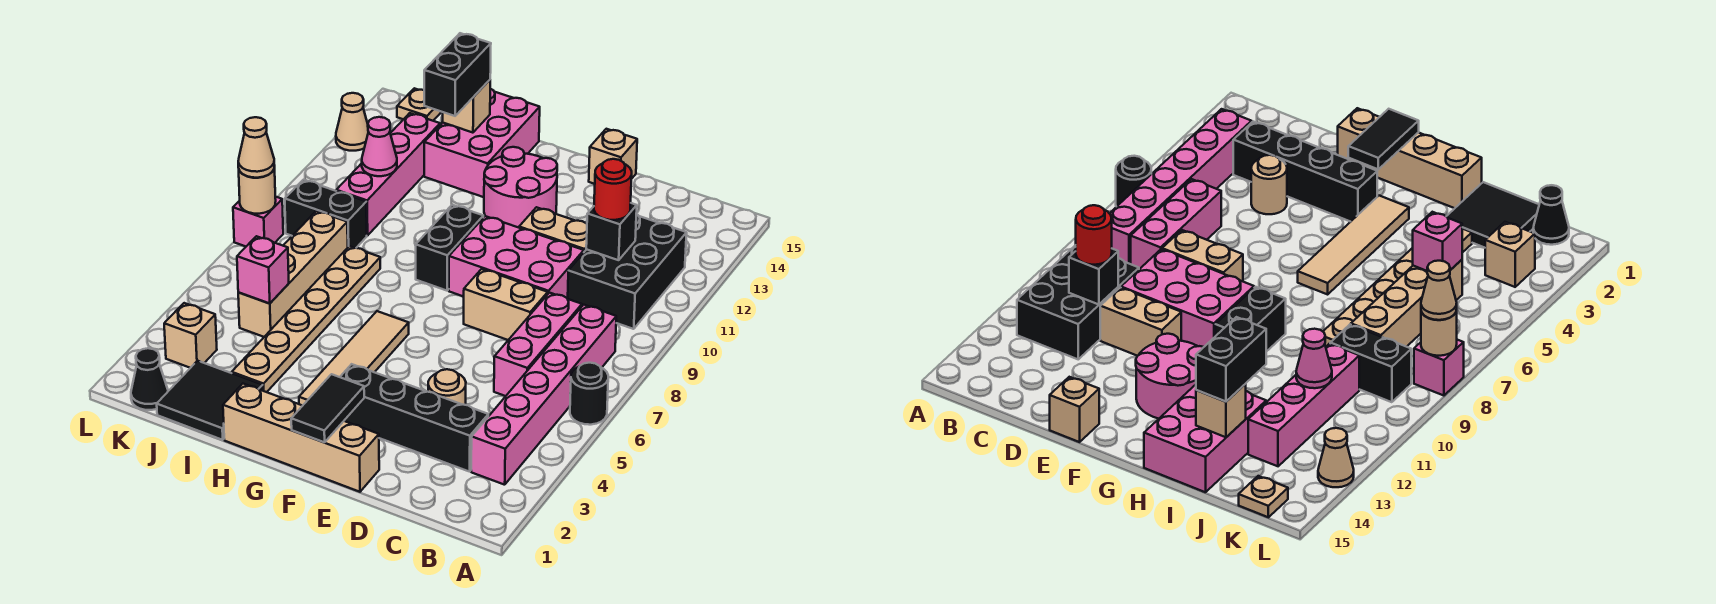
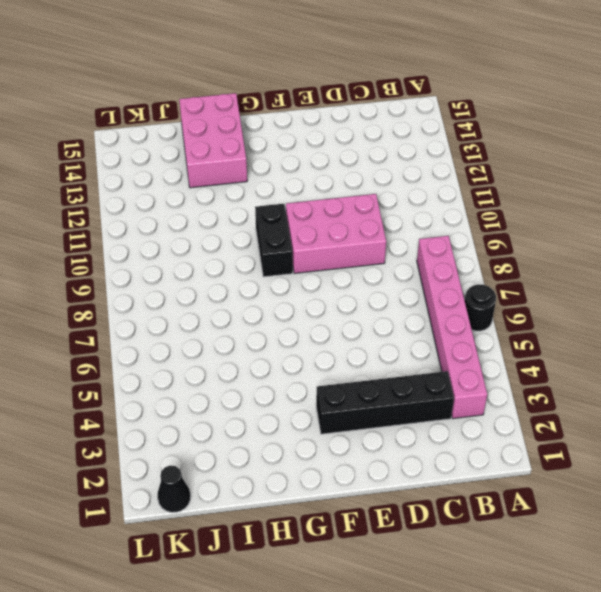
none -> black brick B10:C12 level 1
none -> pink brick C6:C8 level 1
none -> tan round brick D4 level 1
none -> tan brick D8:E8 level 1

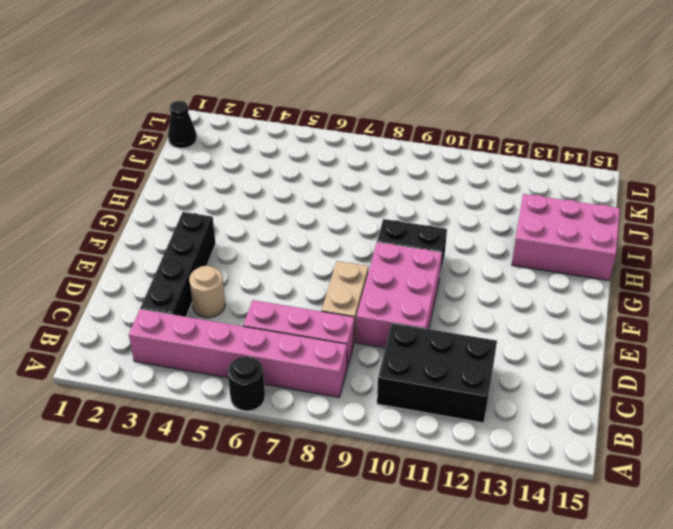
none -> tan brick D11:E11 level 1
none -> tan brick E1:H1 level 1
none -> tan brick E15 level 1
none -> pink round brick F12:G13 level 1

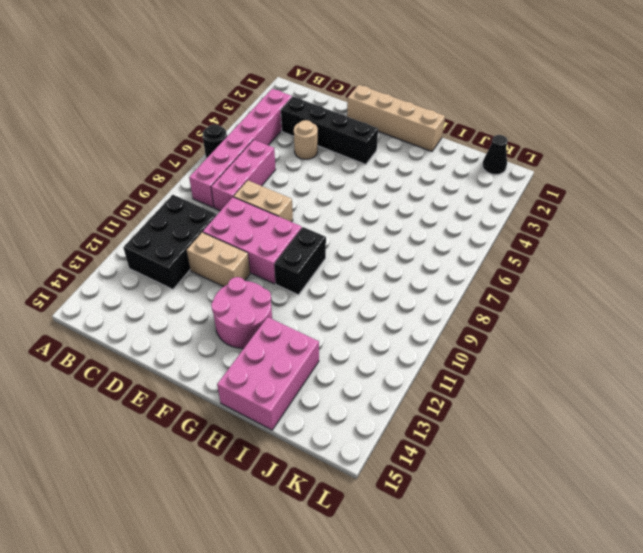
none -> tan brick E15 level 1
none -> tan tile G3:G6 level 1
none -> black tile I1:J2 level 1
none -> tan plate I3:I8 level 1

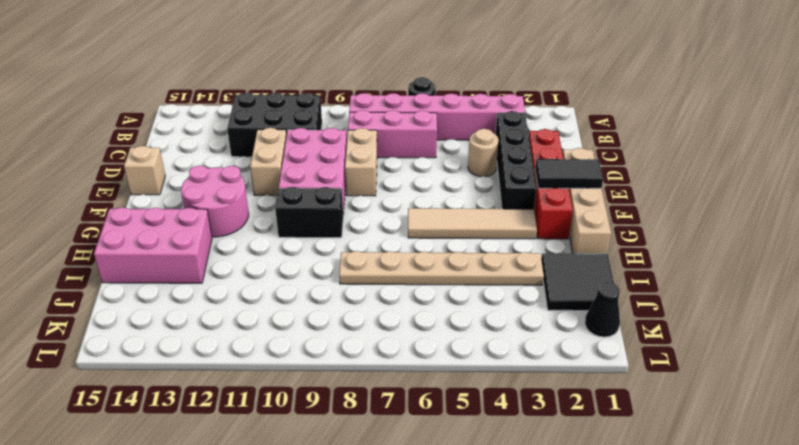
red brick D2:G2 level 1 -> none
none -> tan brick J5:J8 level 1
none -> black brick J9:K9 level 1
none -> pink brick J10:J13 level 1
none -> tan brick K3 level 1

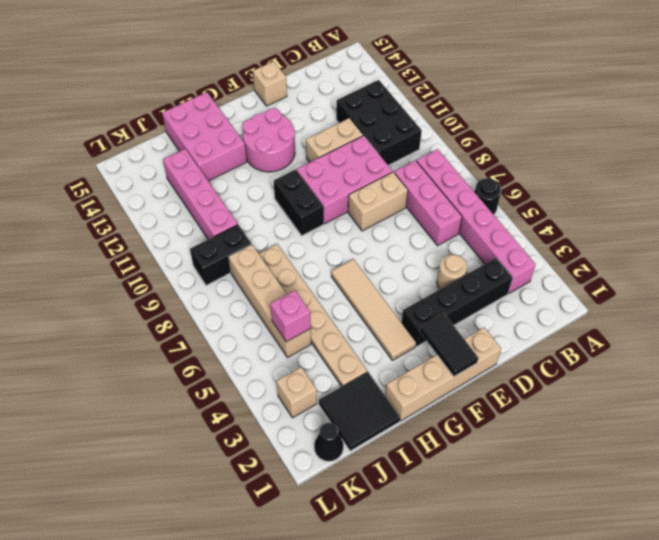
none -> tan plate K15 level 1
none -> pink brick L8 level 1
none -> tan cone L13 level 1
none -> black brick C11 level 2

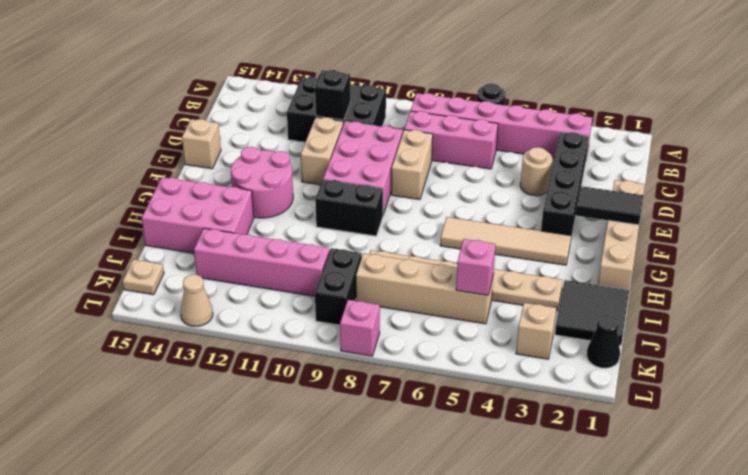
none -> tan brick I14 level 2
none -> pink cone J11 level 2
none -> tan round brick L8 level 2
none -> red round brick C11 level 3

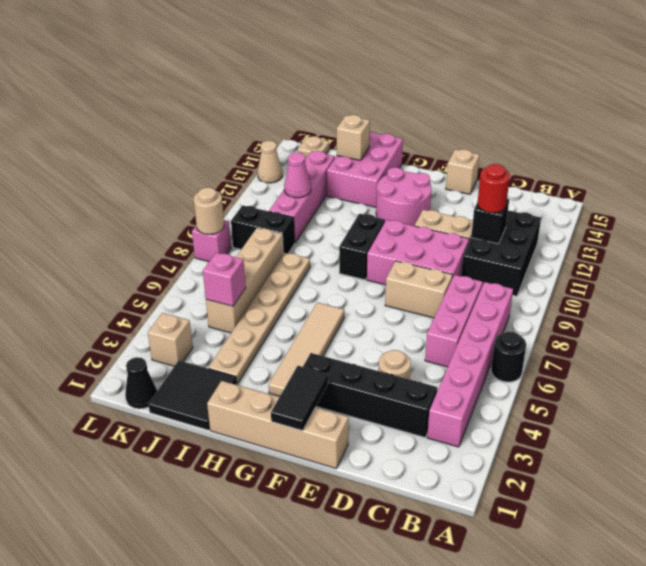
none -> black brick I13:I14 level 3
none -> tan cone L8 level 3

